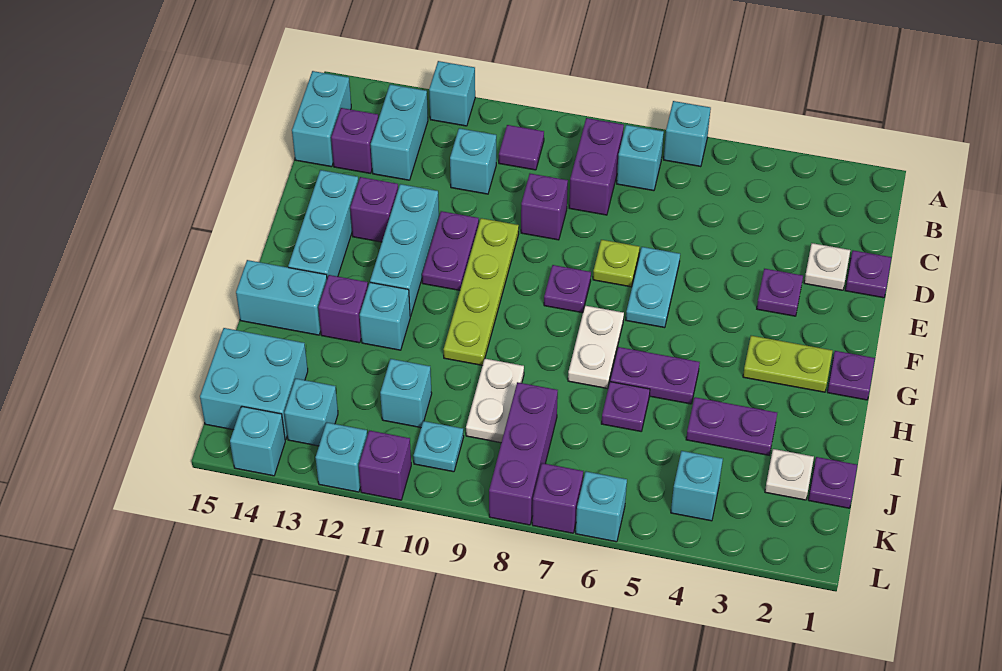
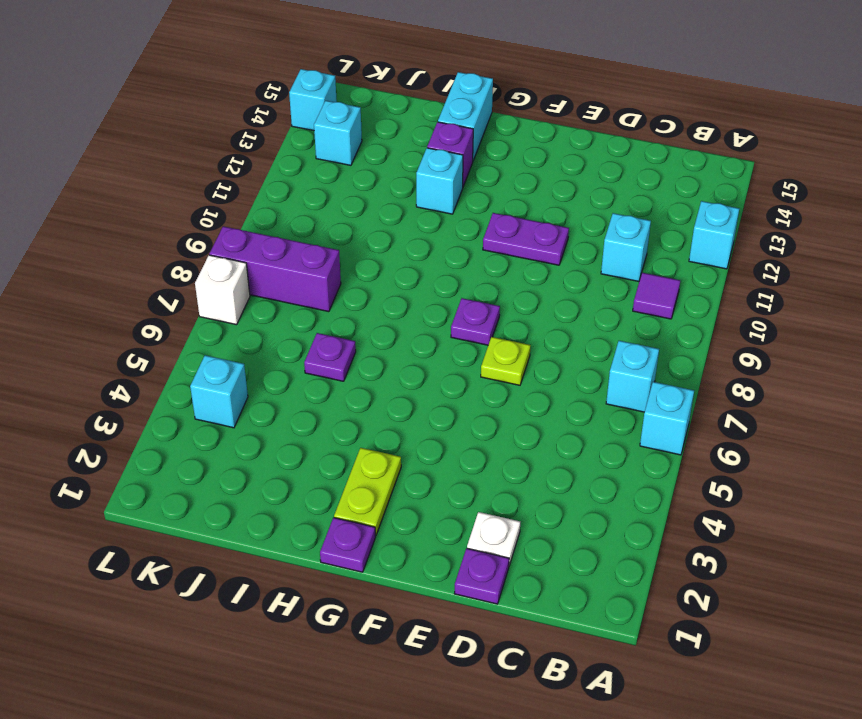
white brick L7 level 1 -> purple brick L7 level 1
none -> purple brick B8:C8 level 1
none -> cyan brick B13:C13 level 1
none -> cyan brick B15:C15 level 1
none -> purple brick C14 level 1

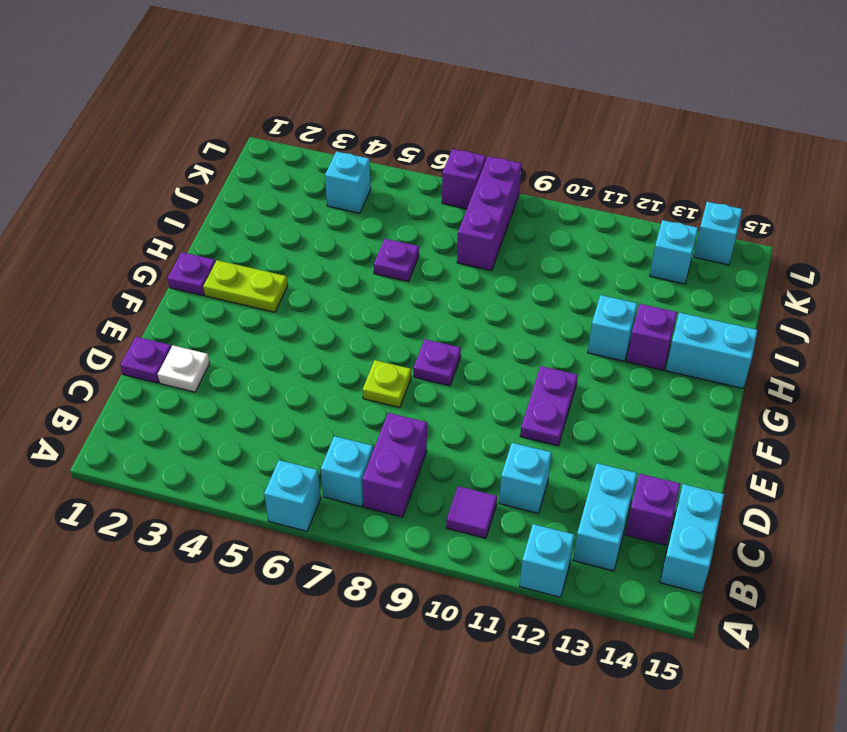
none -> purple brick D9 level 1
none -> purple plate E3 level 1
none -> cyan plate E6:F6 level 1
none -> lime plate E10:H10 level 1

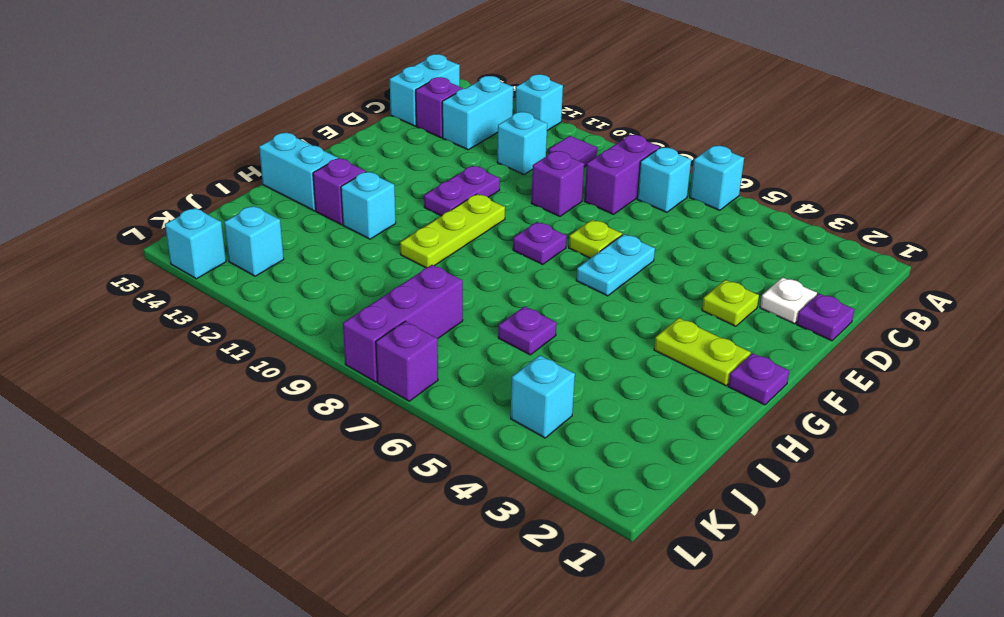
lime plate E3 level 1 -> purple plate E3 level 1
lime plate F10:H10 level 1 -> lime plate E10:H10 level 1
none -> cyan brick E12:G12 level 1
none -> purple brick E13 level 1
none -> cyan brick E14:G14 level 1
none -> white plate G7:H7 level 1

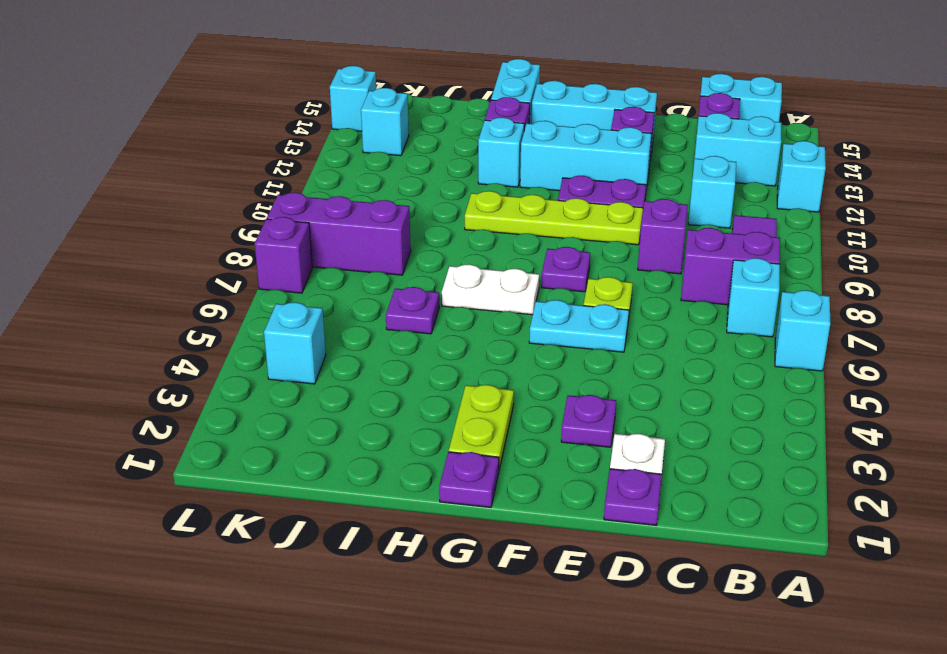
none -> purple plate H5:H6 level 1
none -> purple plate I3:I4 level 1
none -> white plate I9:J9 level 1
none -> purple plate J1 level 1

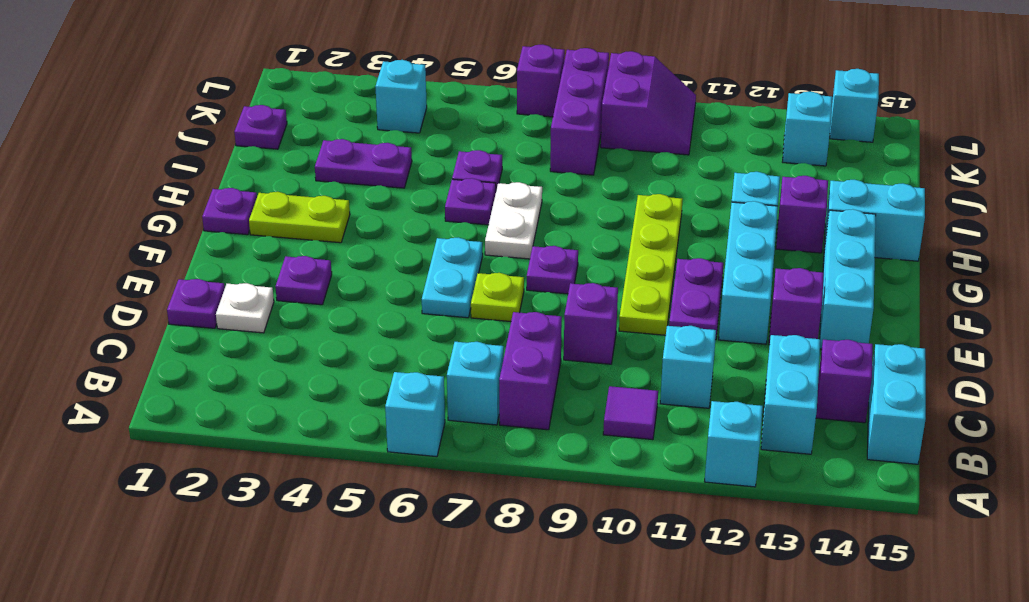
purple plate H6 level 1 -> purple plate H5:H6 level 1
purple slope K9:L10 level 1 top 9 -> cyan plate K10 level 1
none -> white plate I9:J9 level 1
none -> white plate J2 level 1
none -> cyan brick J11 level 1
none -> cyan brick J14:K15 level 1

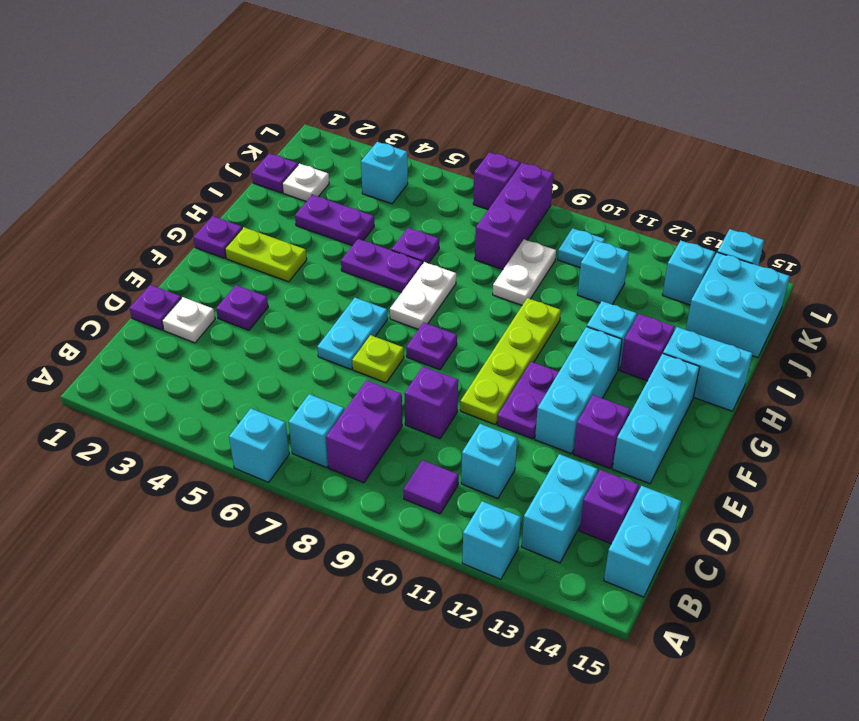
none -> cyan brick L6 level 1
none -> purple brick L11 level 1
none -> cyan brick L12 level 1

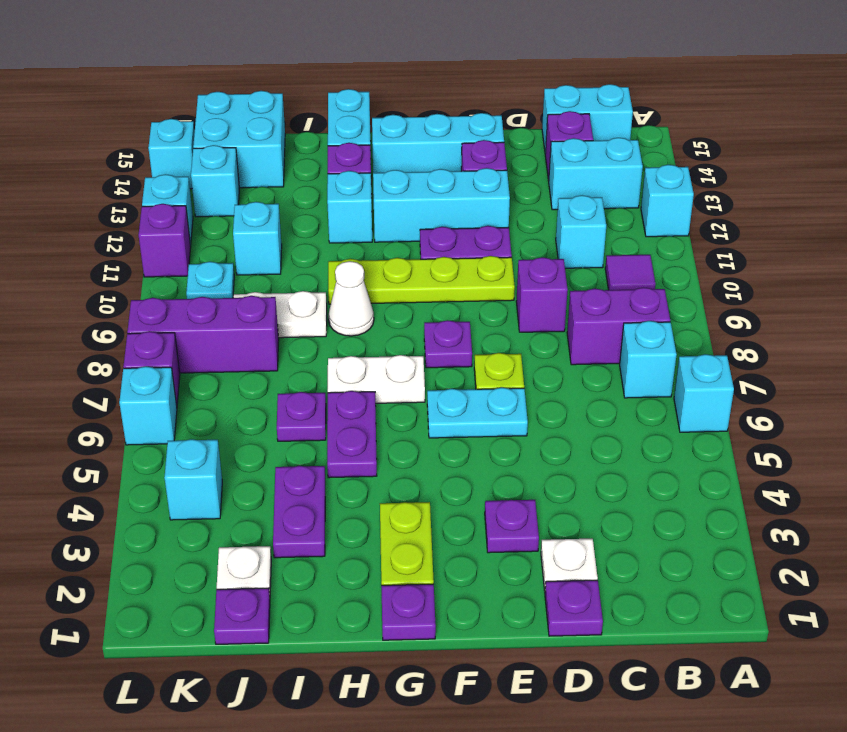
white cone H9 level 1 -> none

